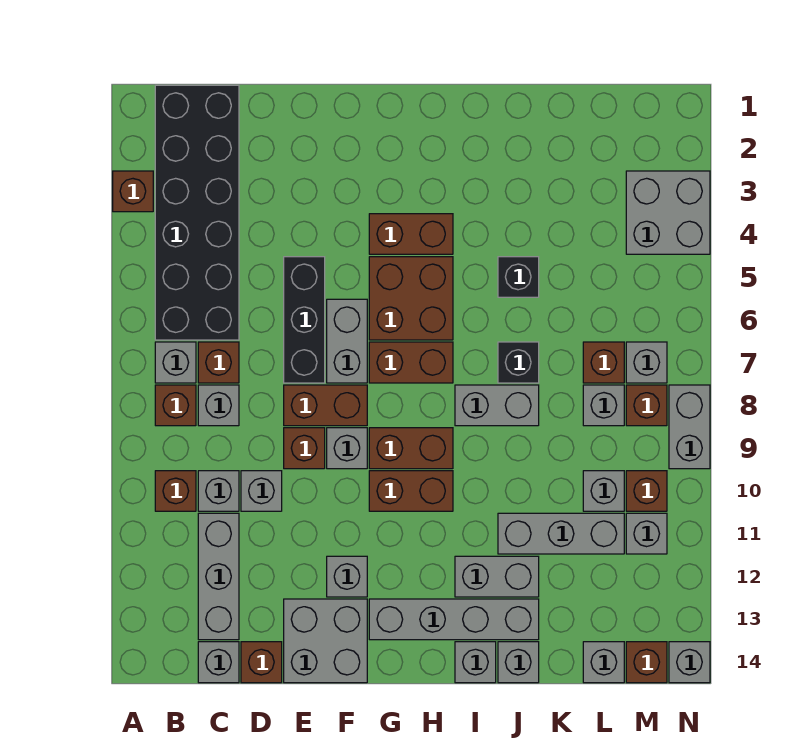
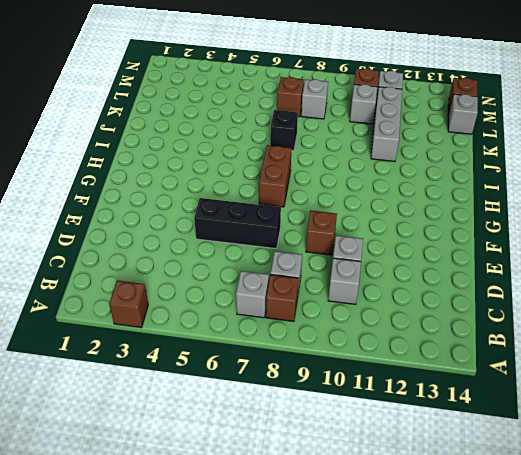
none -> black brick B1:C6 level 1
none -> brown brick B10 level 1
none -> brown brick C7 level 1
none -> grey brick C11:C13 level 1

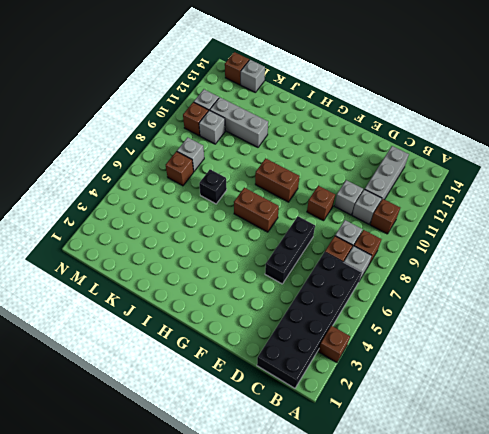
none -> grey brick C14 level 1
none -> brown brick D14 level 1
none -> brown brick E8:F8 level 1
none -> grey brick E13:F14 level 1

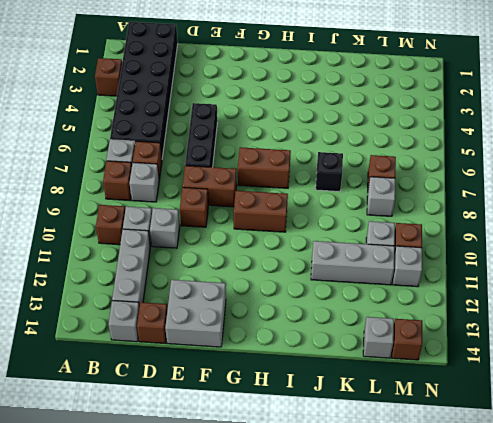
none -> grey brick F6:F7 level 1
none -> grey brick F9 level 1
none -> grey brick F12 level 1
none -> brown brick G4:H4 level 1

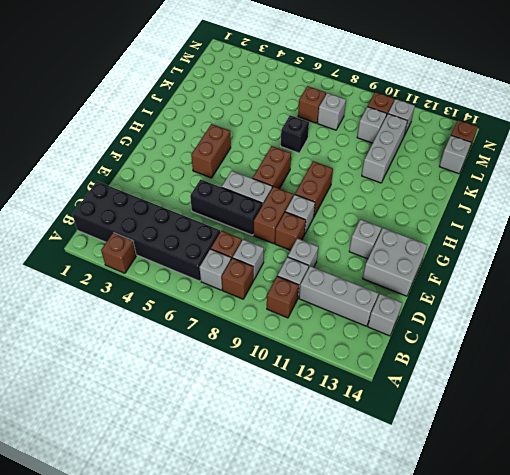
none -> brown brick D14 level 1
none -> brown brick G5:H6 level 1
none -> brown brick G10:H10 level 1
none -> grey brick G13:J13 level 1

